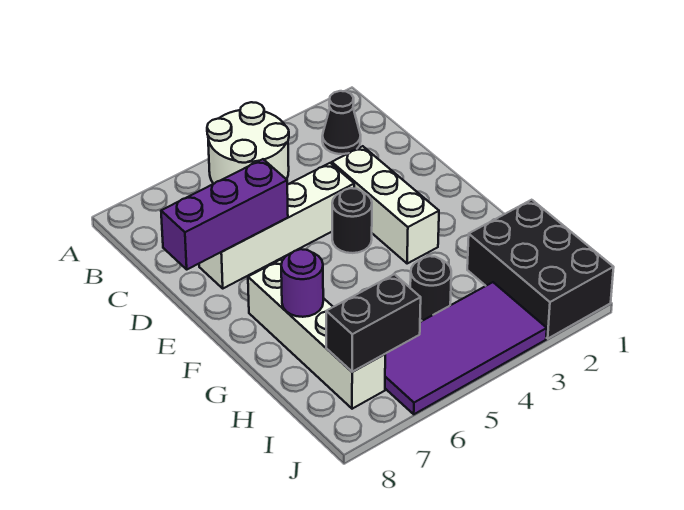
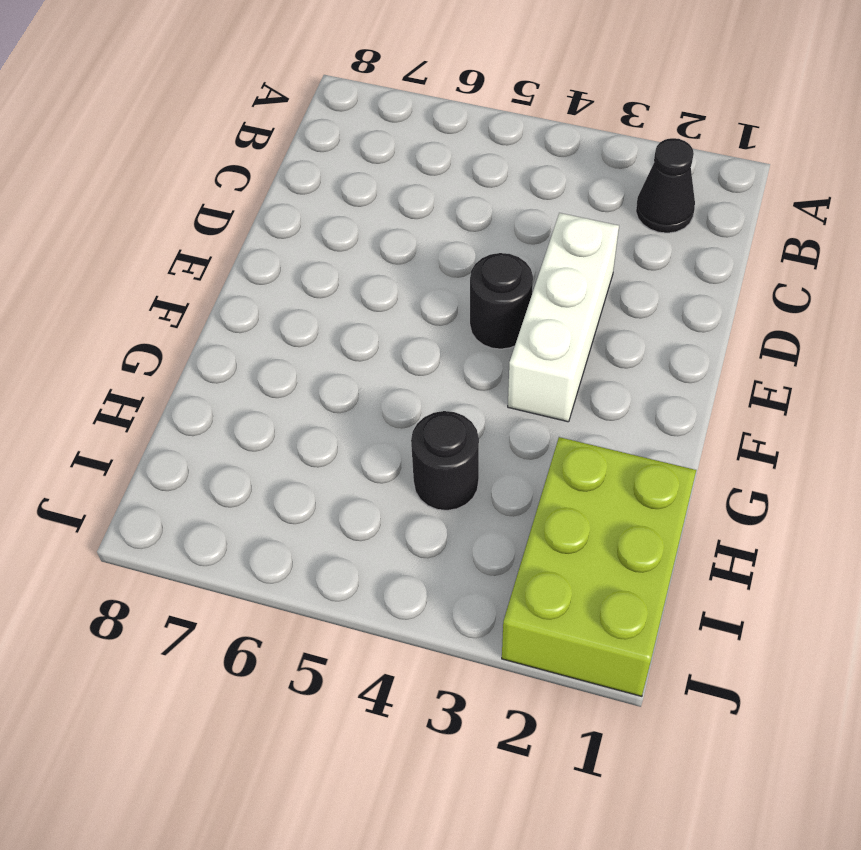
lime brick H1:J2 level 1 -> black brick H1:J2 level 1
none -> white round brick A4:B5 level 1
none -> white brick D4:D7 level 1
none -> white brick F7:I7 level 1

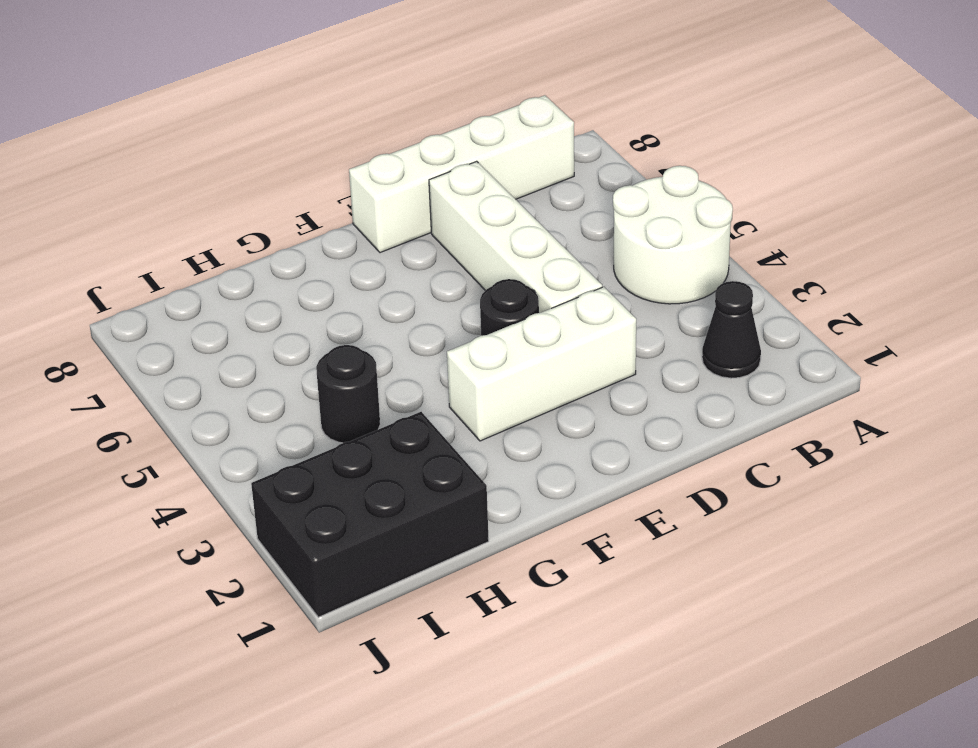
white brick B8:E8 level 1 -> white brick F7:I7 level 1
none -> purple tile I3:J6 level 1
none -> purple brick D6:D8 level 2
none -> purple round brick G7 level 2

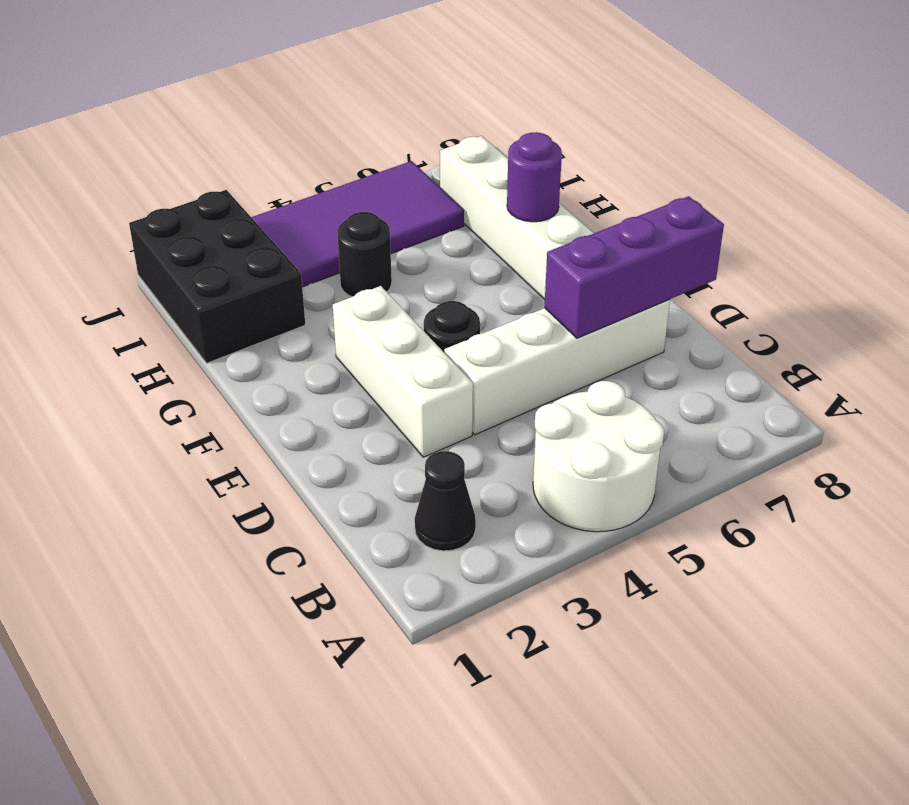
none -> black brick I6:I7 level 2

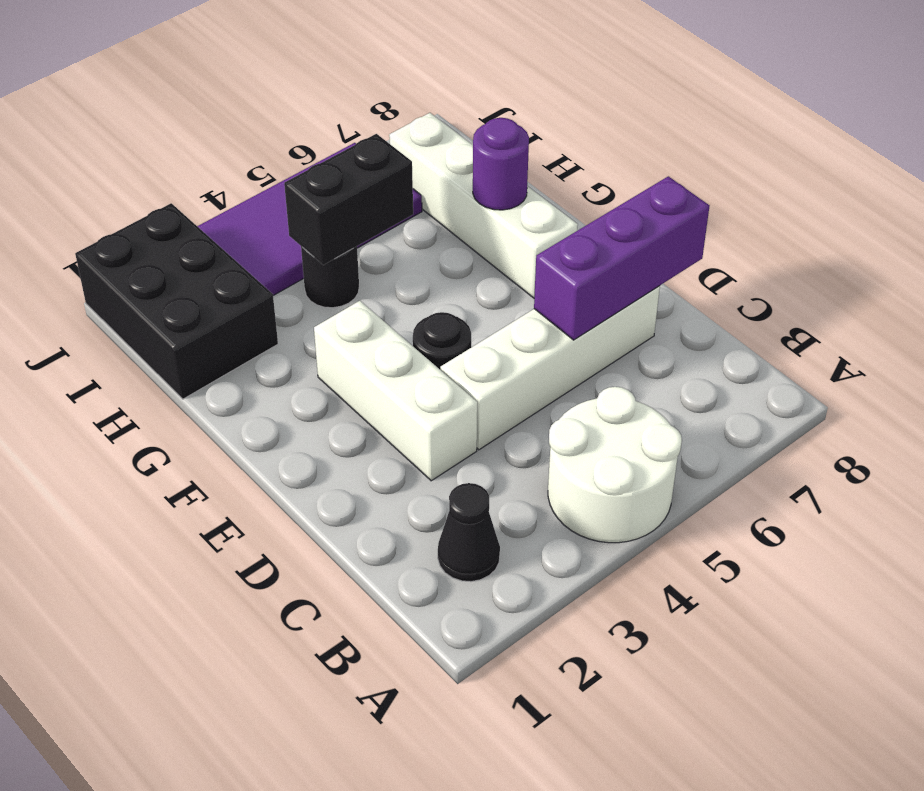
black brick H4:H5 level 2 -> black brick I6:I7 level 2

